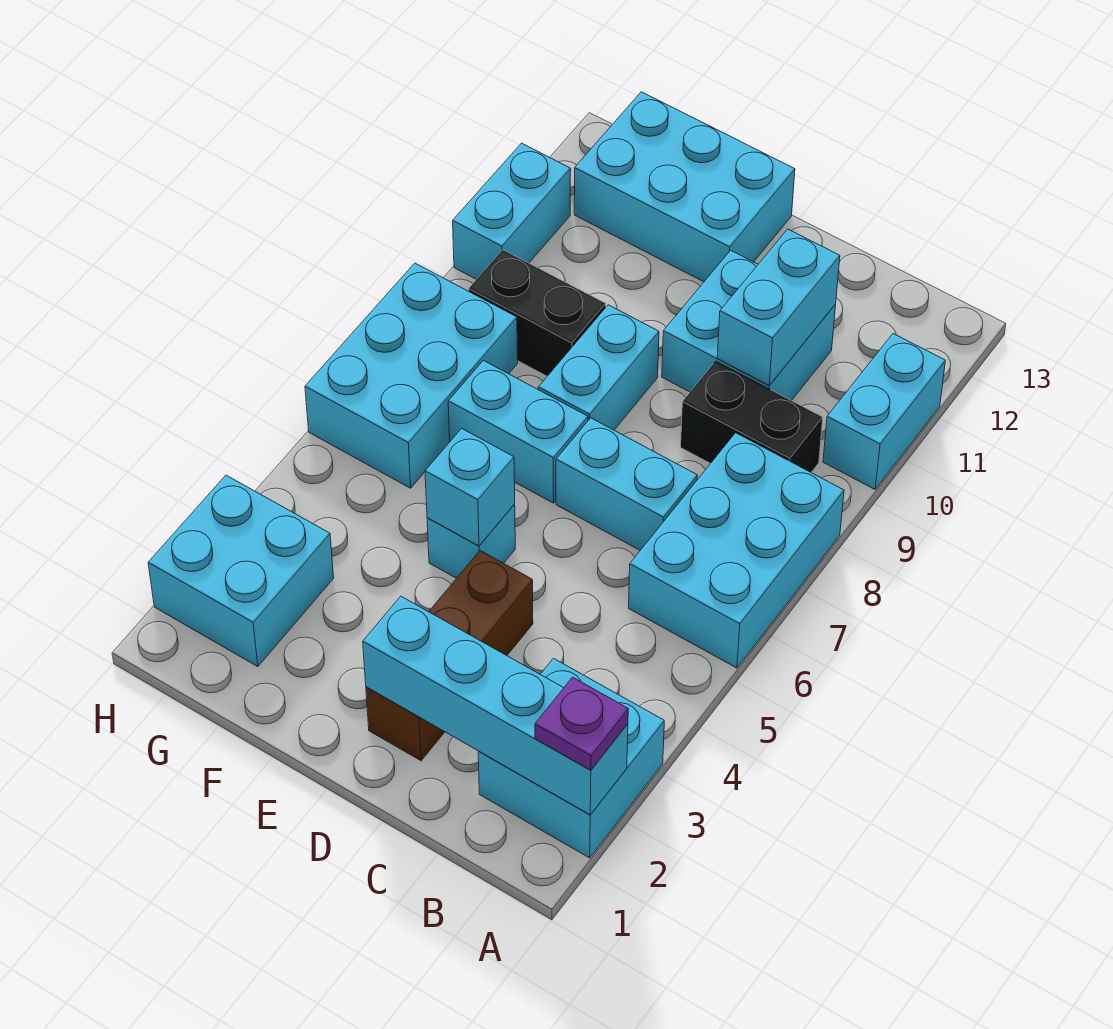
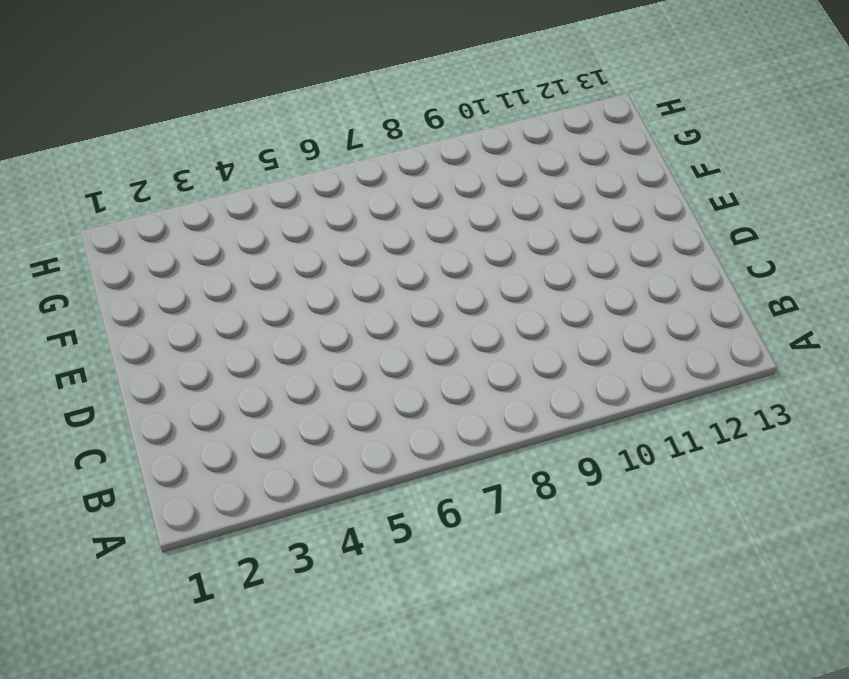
none -> cyan brick A2:B3 level 1
none -> cyan brick A6:B8 level 1
none -> cyan brick A10:A11 level 1

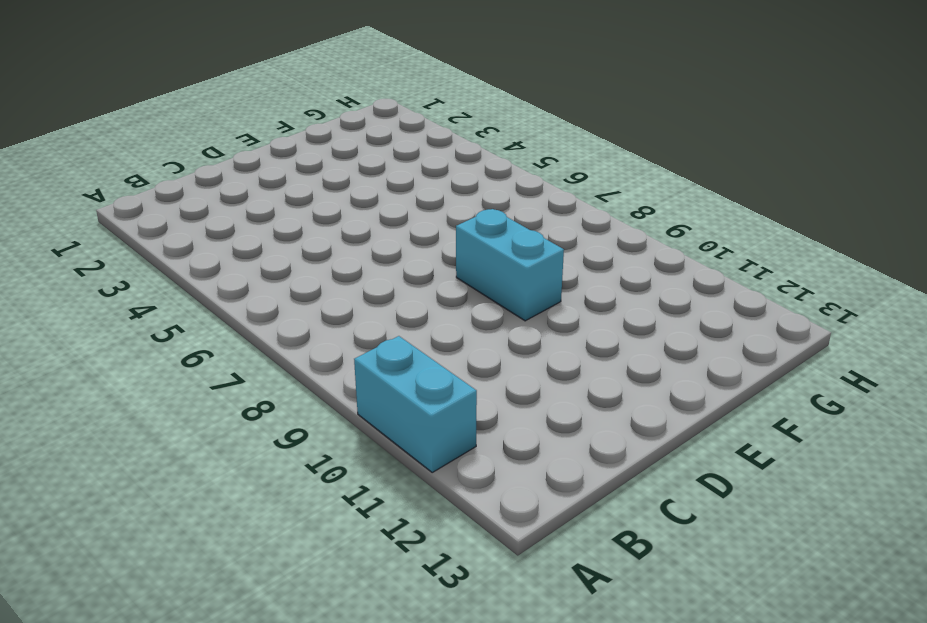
none -> cyan brick A2:B3 level 1
none -> cyan brick A6:B8 level 1
none -> black brick B9:C9 level 1

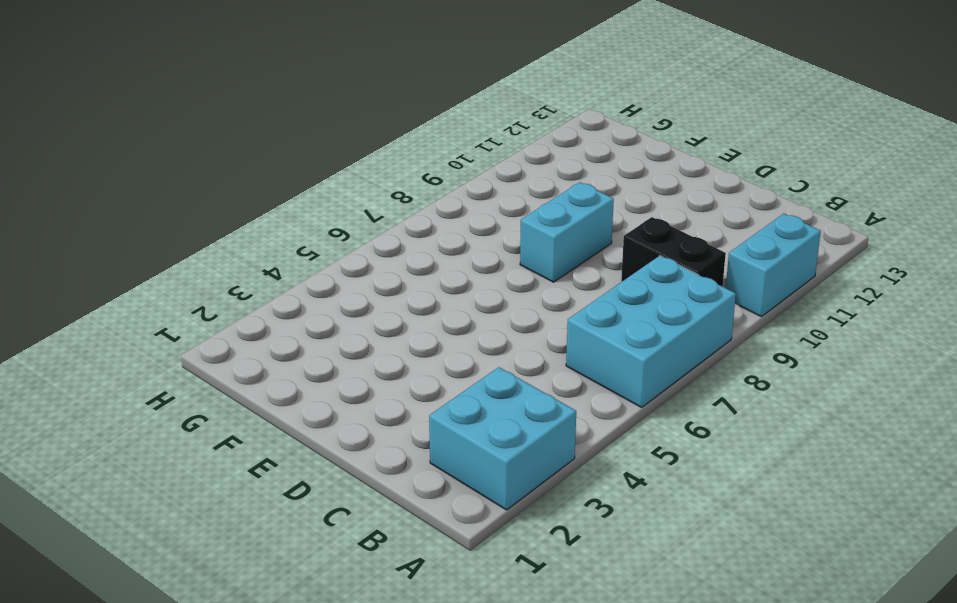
none -> cyan brick C7:D7 level 1
none -> cyan brick C10:D11 level 1
none -> brown brick D2:D4 level 1

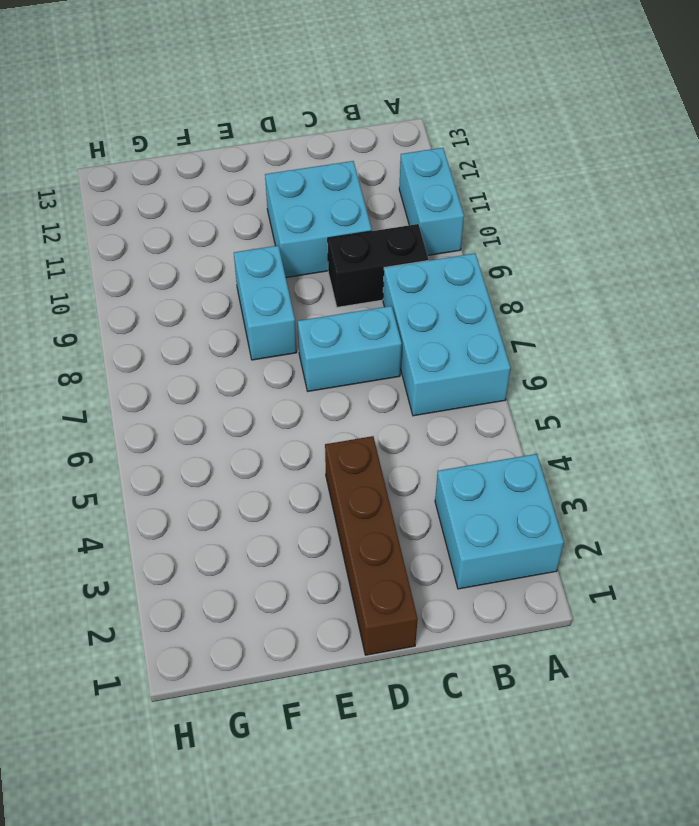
brown brick D1:D4 level 1 -> brown brick D2:D4 level 1
none -> cyan brick E5 level 1
none -> cyan brick E7:F7 level 1
none -> cyan brick E12:G13 level 1

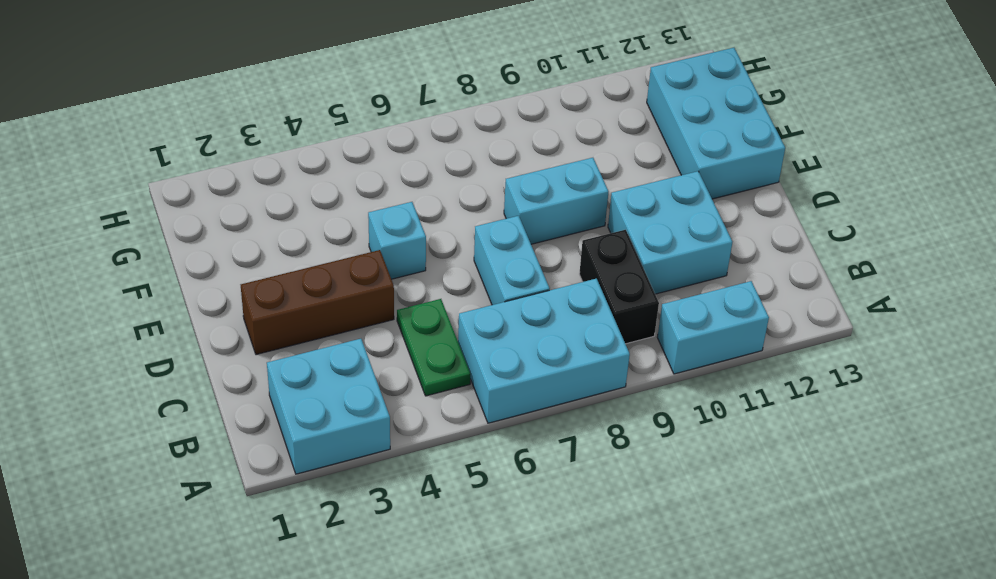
green plate B5:C5 level 1 -> none
none -> cyan brick E7:F7 level 1
none -> black brick F9:G9 level 1
none -> cyan brick G2:H3 level 1

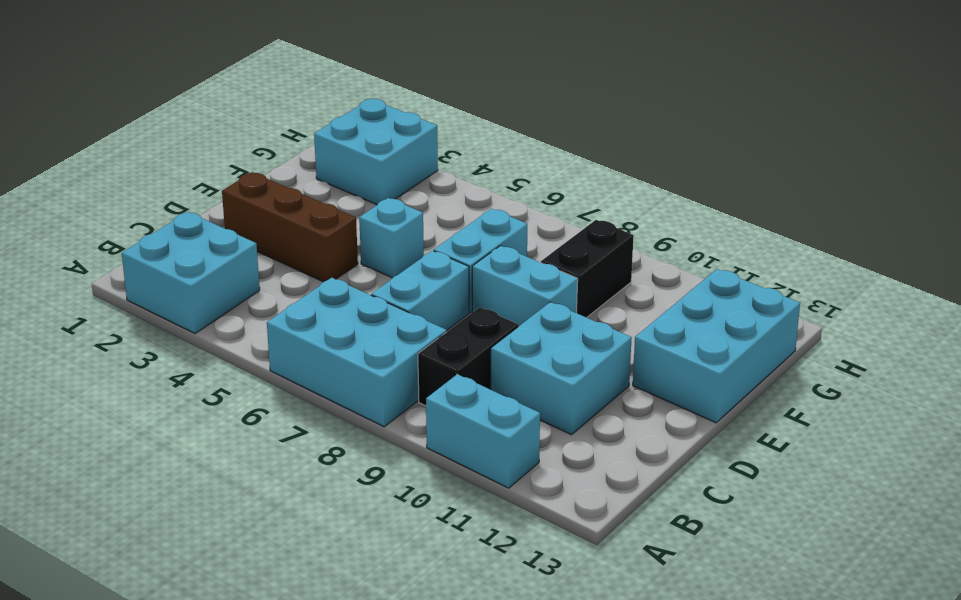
none -> cyan brick G6:H8 level 1
none -> cyan brick H10:H11 level 1
none -> cyan brick A2:D2 level 2

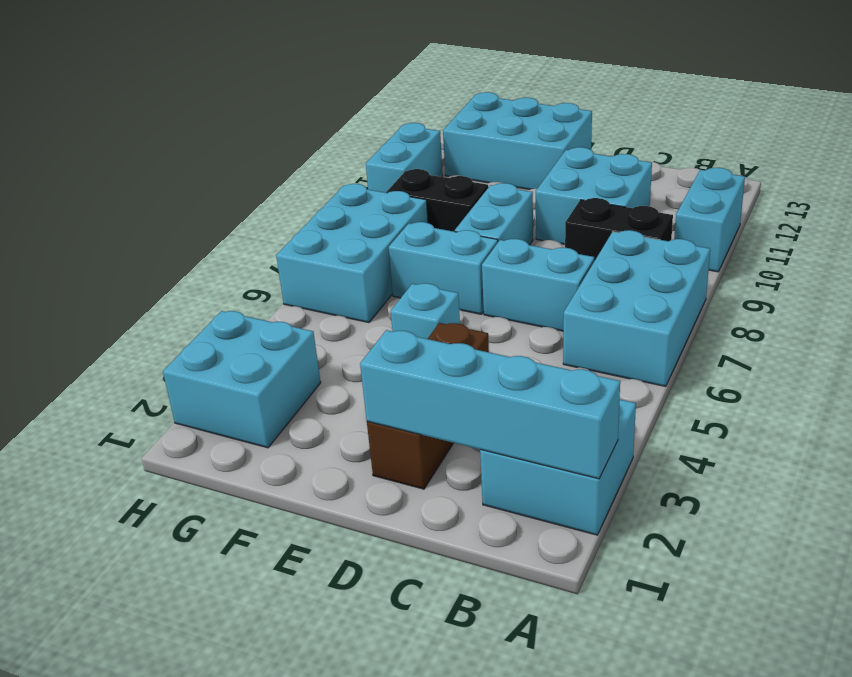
none -> cyan brick C10:C11 level 2
none -> cyan brick E5 level 2
none -> purple plate A2 level 3

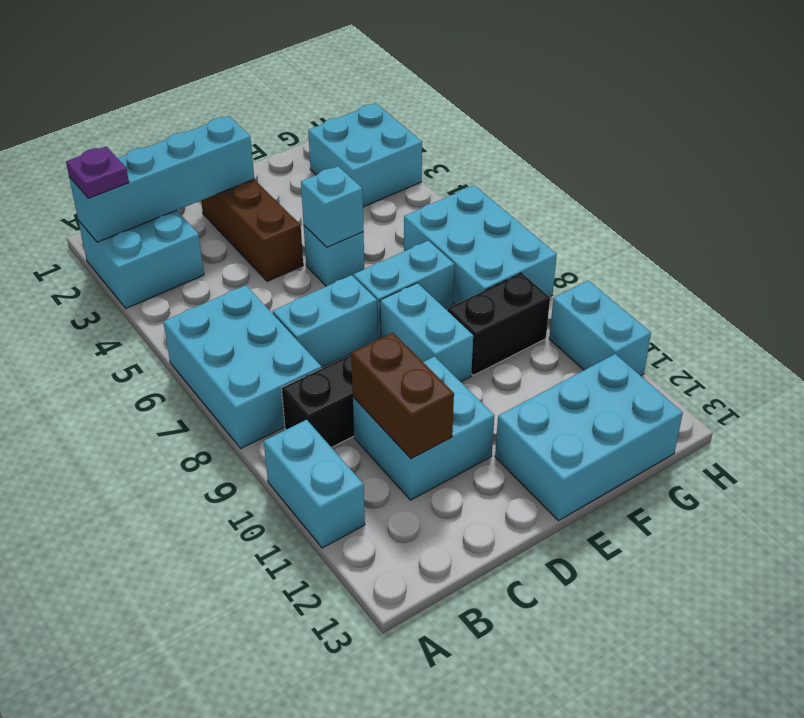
brown brick C10:C11 level 2 -> cyan brick C10:C11 level 2

